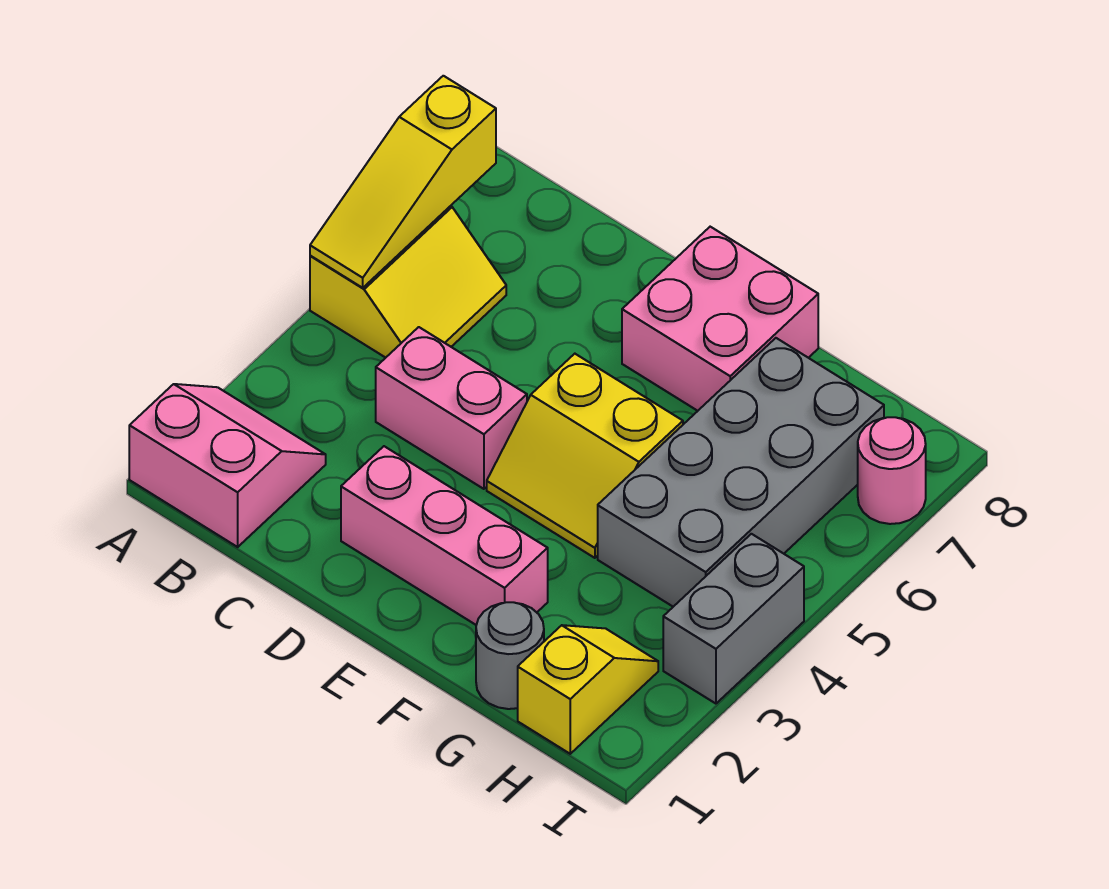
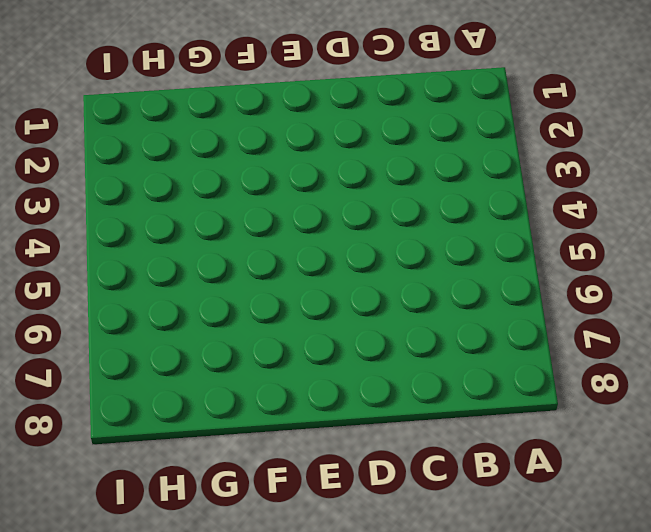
none -> pink slope A1:B2 level 1 top 1
none -> yellow slope A5:B6 level 1 top A
none -> pink brick C4:D4 level 1

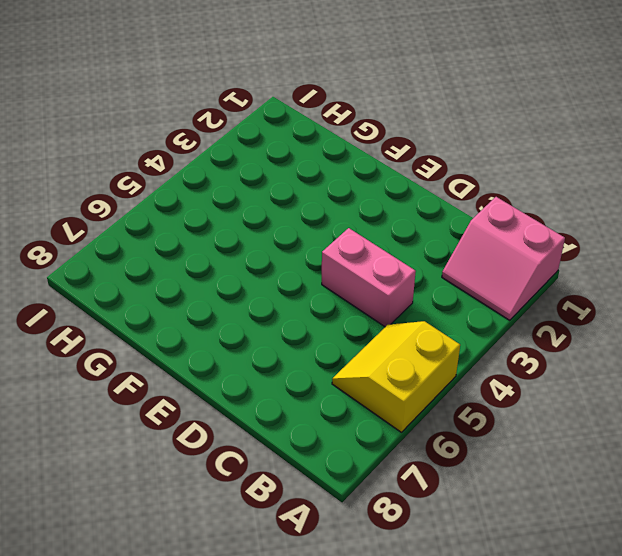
none -> pink brick D2:F2 level 1
none -> yellow slope E4:F5 level 1 top 5
none -> pink brick E7:F8 level 1

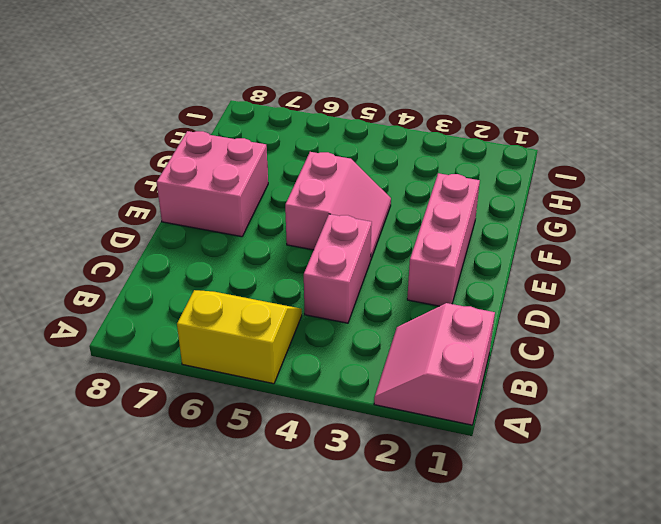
pink slope E4:F5 level 1 top 5 -> yellow slope E4:F5 level 1 top 5
none -> grey round brick G1 level 1
none -> grey brick G4:H7 level 1
none -> yellow slope H1:H2 level 1 top 1

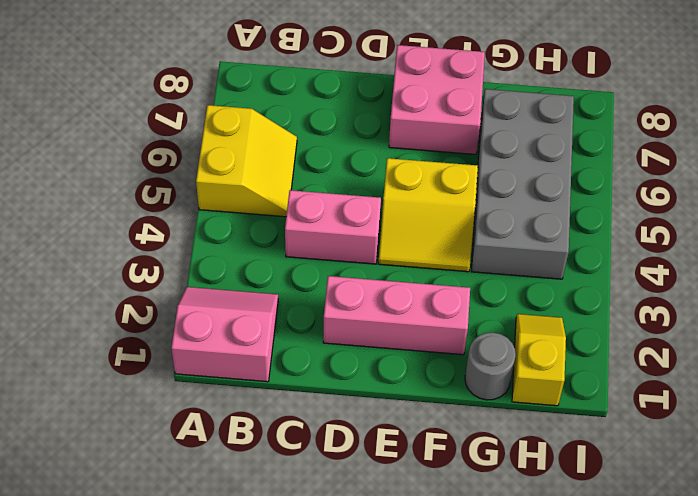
none -> grey brick I3:I4 level 1
none -> pink round brick I7 level 1
none -> yellow slope A5:A7 level 2 top 7

